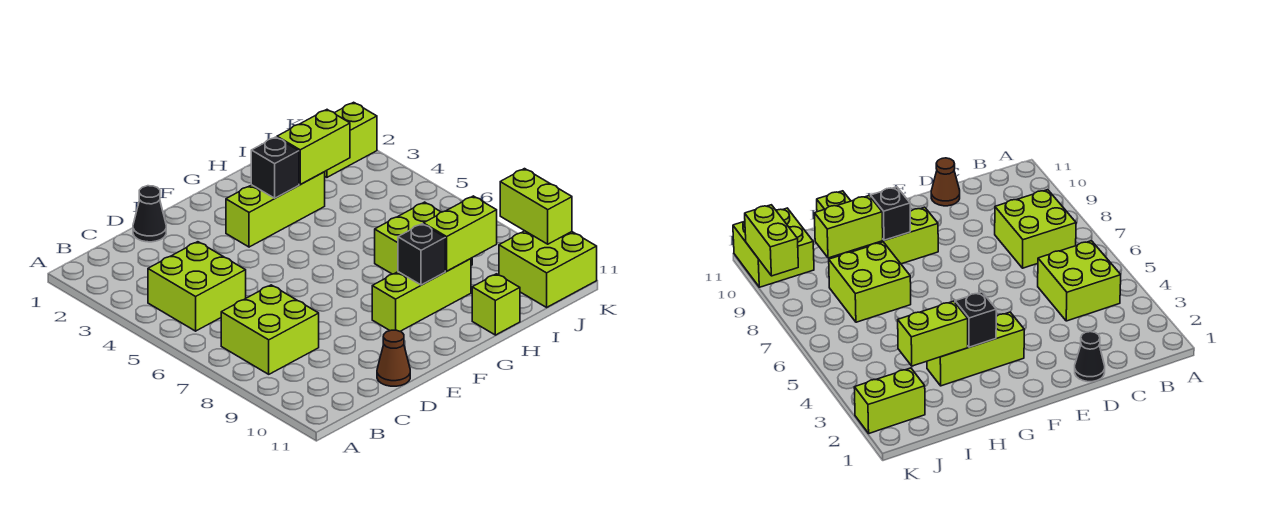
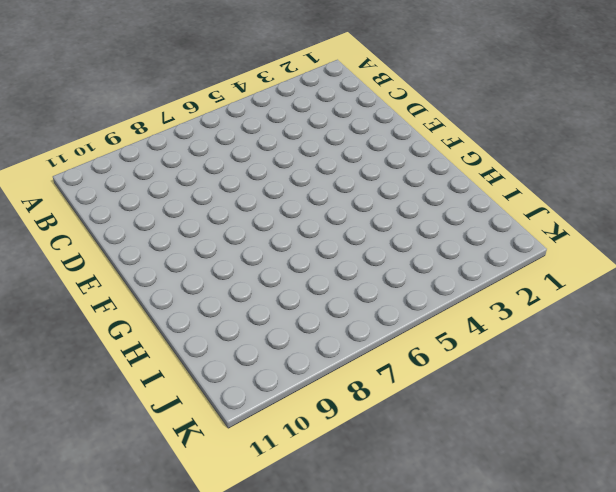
none -> lime brick B4:C5 level 1
none -> lime brick B7:C8 level 1
none -> black cone D1 level 1

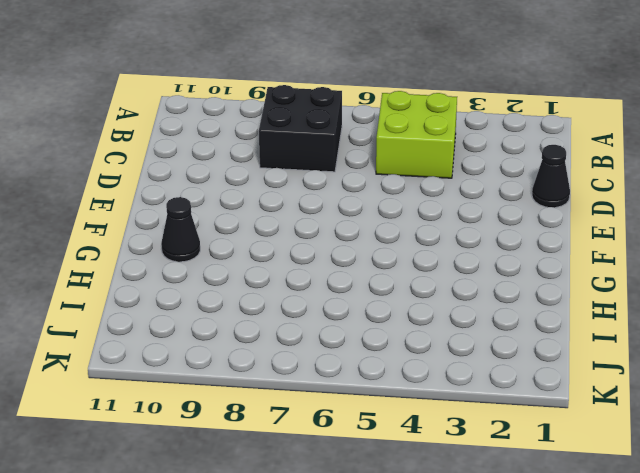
black brick B7:C8 level 1 -> lime brick B7:C8 level 1
black cone G10 level 1 -> none
none -> brown cone D11 level 1
none -> lime brick F3:H3 level 1
none -> lime brick F9:H9 level 1

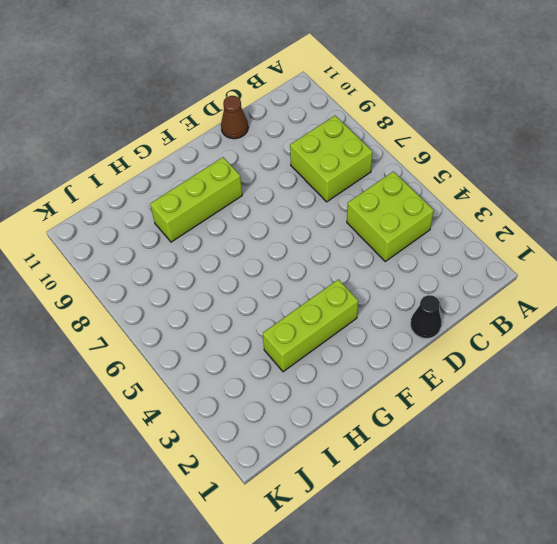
none -> lime brick H7:I8 level 1
none -> lime brick H11 level 1
none -> lime brick J2:K2 level 1

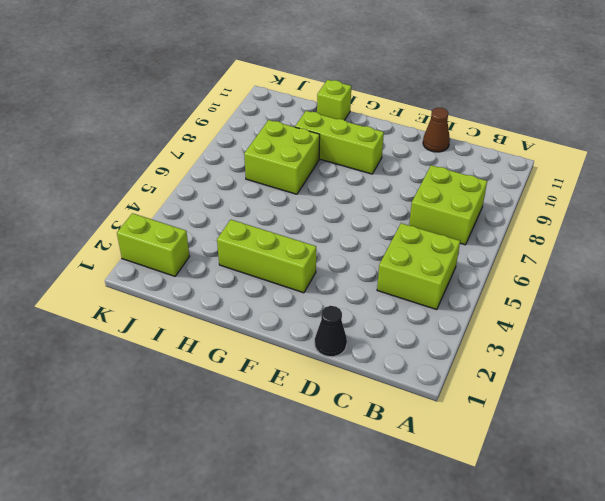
none -> lime brick J10:K11 level 1
none -> black brick G3 level 2
none -> black brick G9 level 2

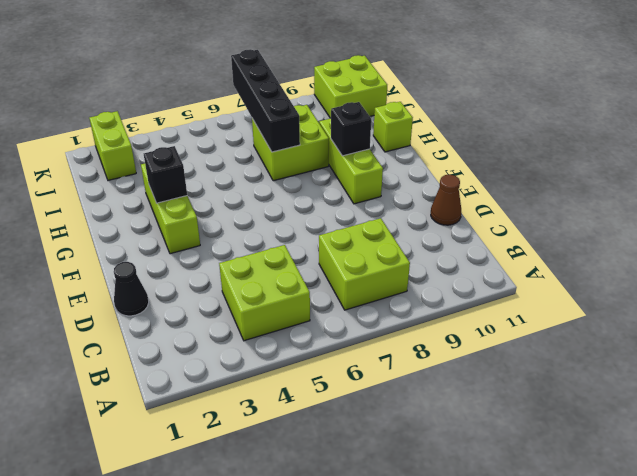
black brick H7:K7 level 2 -> none
none -> lime brick H3:I3 level 2
none -> lime brick H9:I9 level 2
none -> lime brick K9:K10 level 2

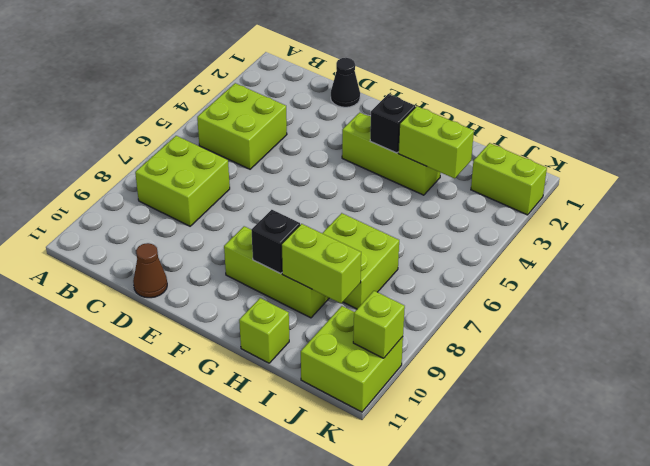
lime brick K10 level 2 -> lime brick K9:K10 level 2

